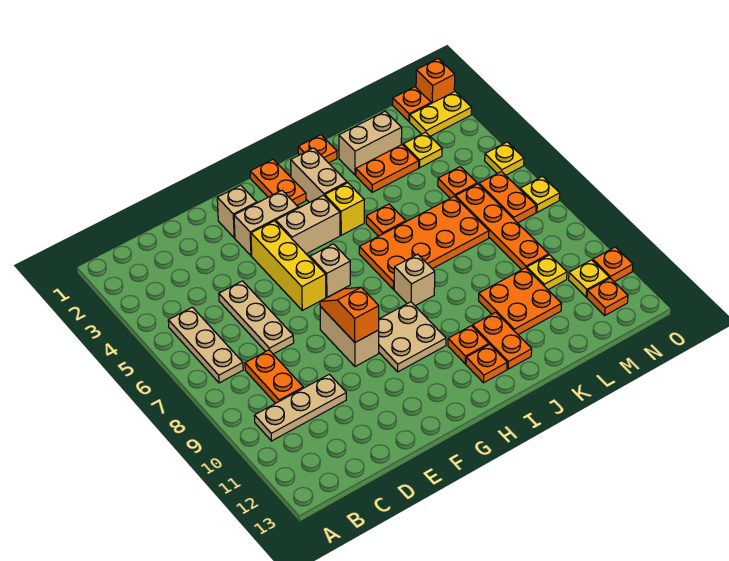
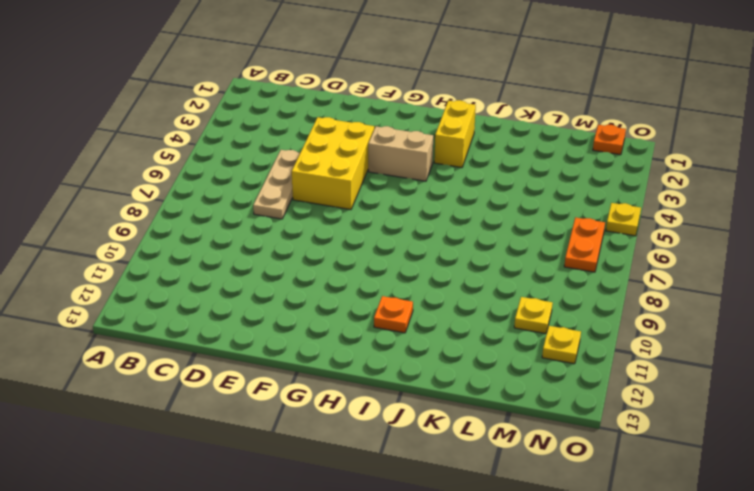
yellow brick E4:F6 level 1 -> yellow brick F4:F6 level 1
yellow brick I2:I3 level 1 -> tan brick I2:I3 level 1
none -> tan plate B5:B7 level 1
none -> tan plate B10:D10 level 1
none -> orange plate C8:C9 level 1
none -> tan brick F2 level 1

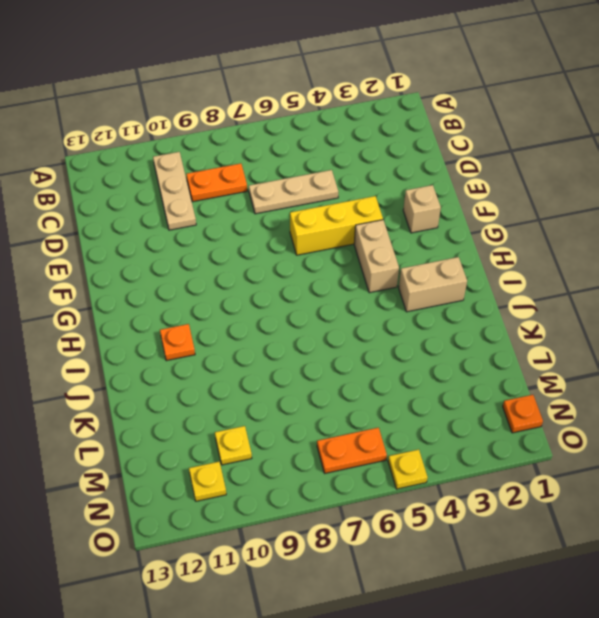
none -> tan plate B5:B7 level 1
none -> tan brick F3:G3 level 1
none -> tan brick F8:F9 level 1
none -> tan brick G6 level 1

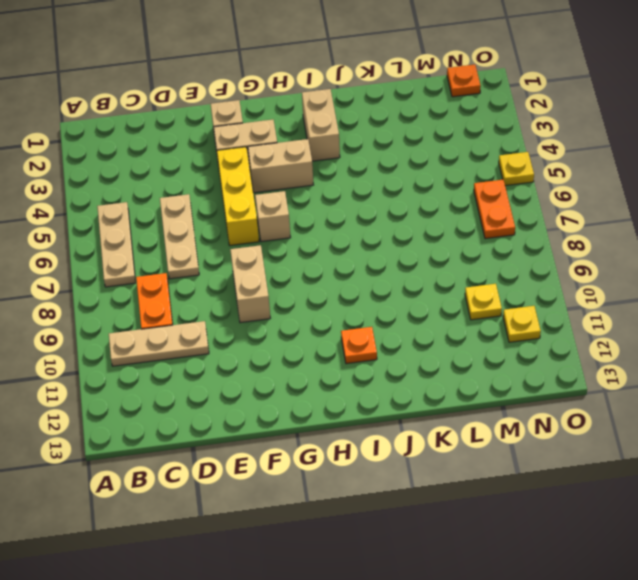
none -> tan plate G9:H10 level 1
none -> orange plate H1:H2 level 1
none -> yellow brick I4 level 1
none -> orange plate I6:L7 level 1

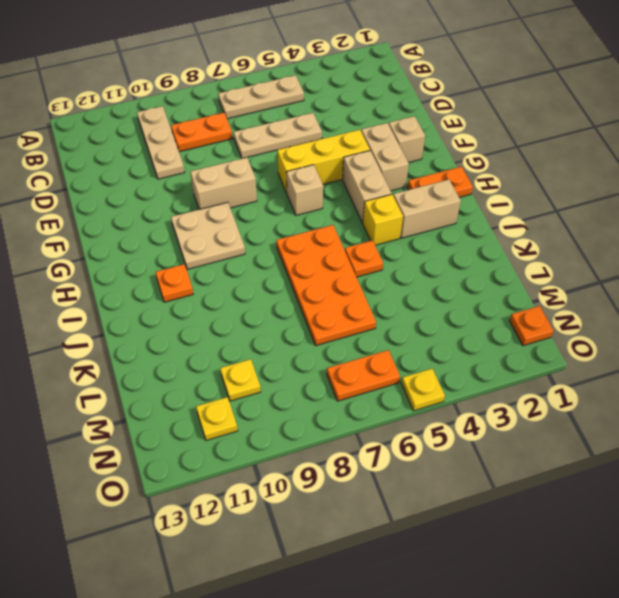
none -> tan brick I8 level 1
none -> orange plate I12 level 1
none -> orange plate J1 level 1
none -> orange plate J11:J12 level 1

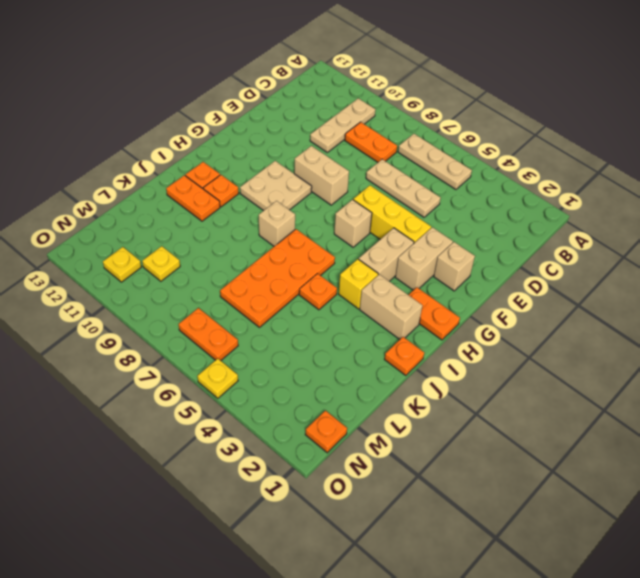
none -> tan brick K2:L2 level 1
none -> orange plate K3:L3 level 1
none -> orange plate K10:L11 level 1
none -> yellow plate M3 level 1

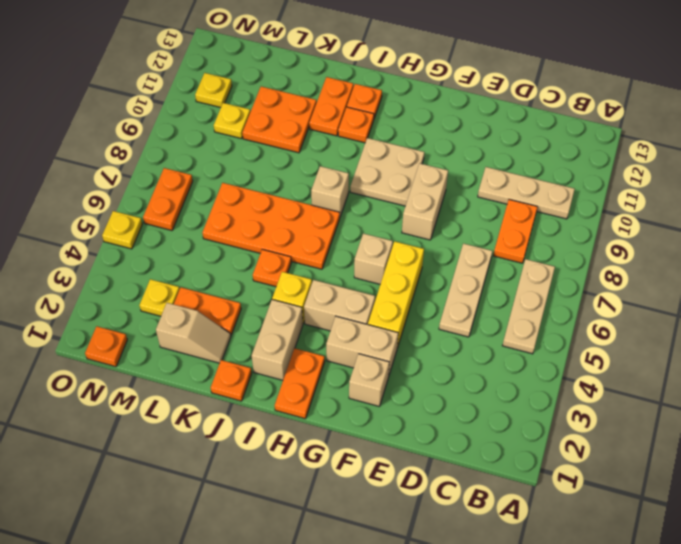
tan slope K2:L2 level 1 top L -> tan brick K2:L2 level 1
none -> orange plate M5 level 1
none -> orange plate M6:M9 level 1
none -> yellow plate N2:O2 level 1
none -> orange plate N12 level 1

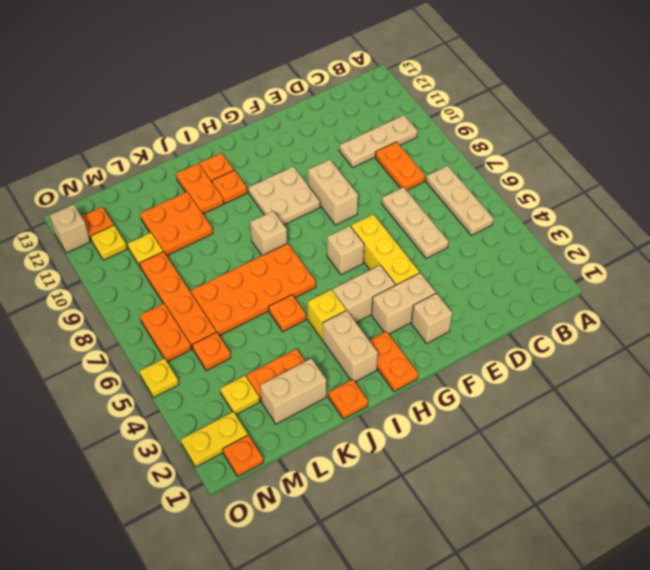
tan brick O12 level 1 -> none
none -> orange brick O1 level 1
none -> yellow plate O7 level 1
none -> orange plate O11 level 1
none -> orange slope F8:F9 level 2 top 9

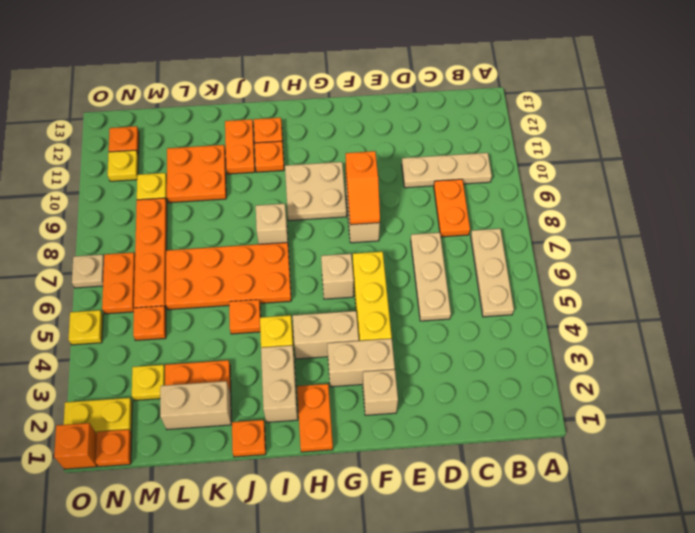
tan plate O7 level 1 -> yellow plate O7 level 1
none -> orange plate O11 level 1

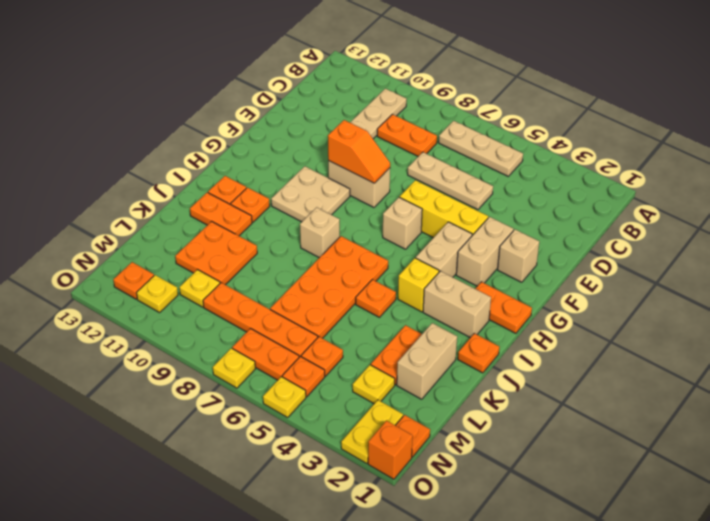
orange plate N5 level 1 -> orange plate O11 level 1

